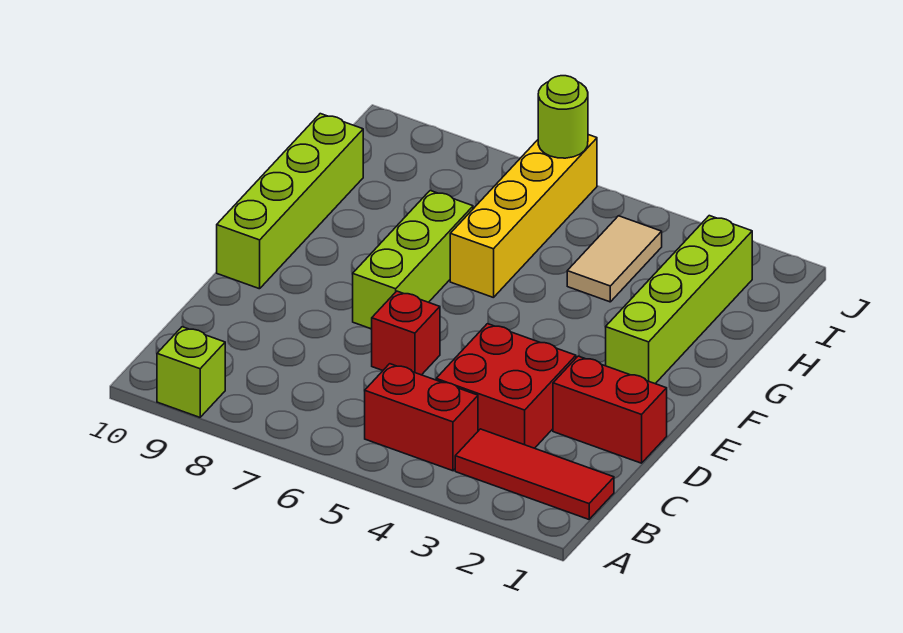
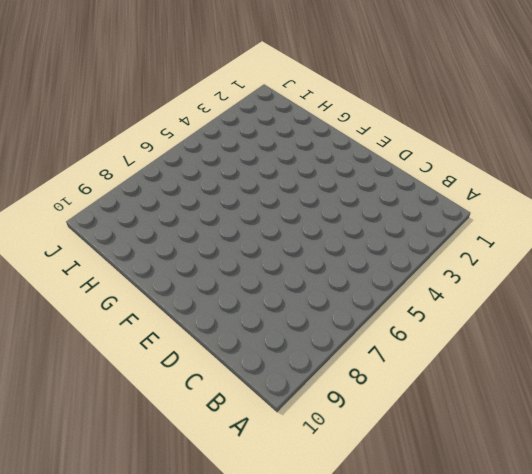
none -> lime brick A9 level 1
none -> red tile B1:B3 level 1
none -> red brick B4:B5 level 1

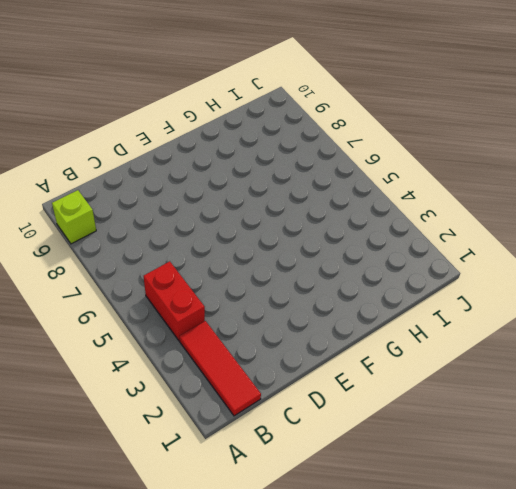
none -> red brick C3:D4 level 1
none -> red brick D1:D2 level 1
none -> red brick D6 level 1

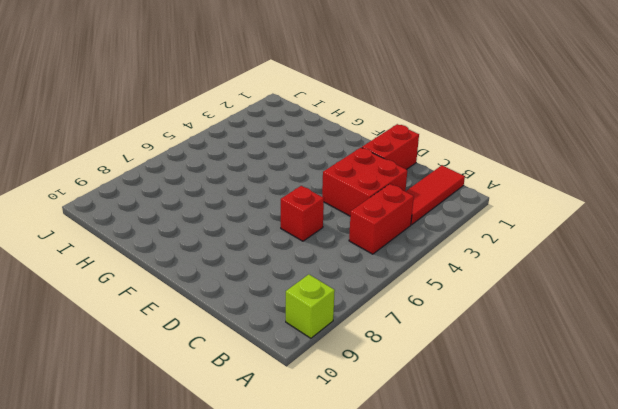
none -> lime brick E7:G7 level 1
none -> lime brick E10:H10 level 1
none -> lime brick F2:I2 level 1

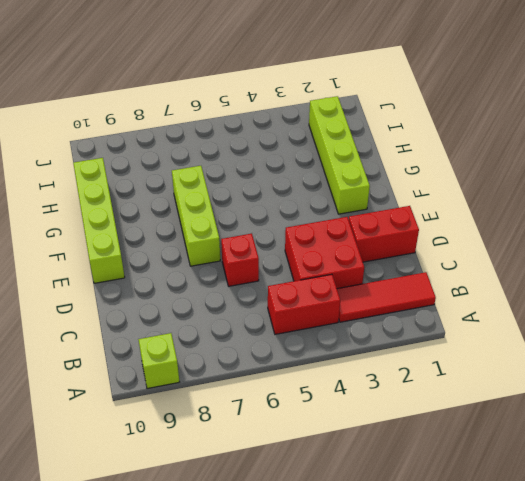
none -> yellow brick G6:J6 level 1
none -> tan tile H4:I4 level 1
none -> lime round brick J6 level 2

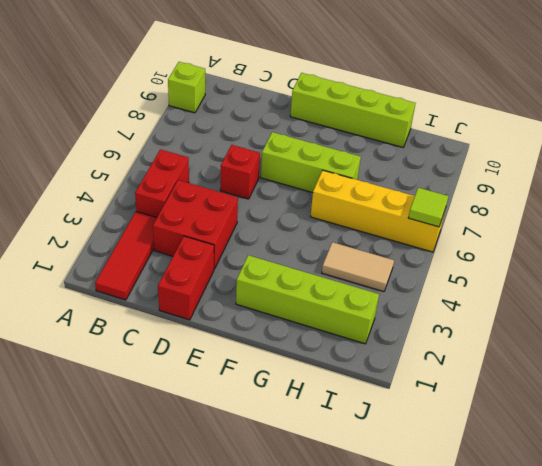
lime tile J6 level 2 -> lime round brick J6 level 2

